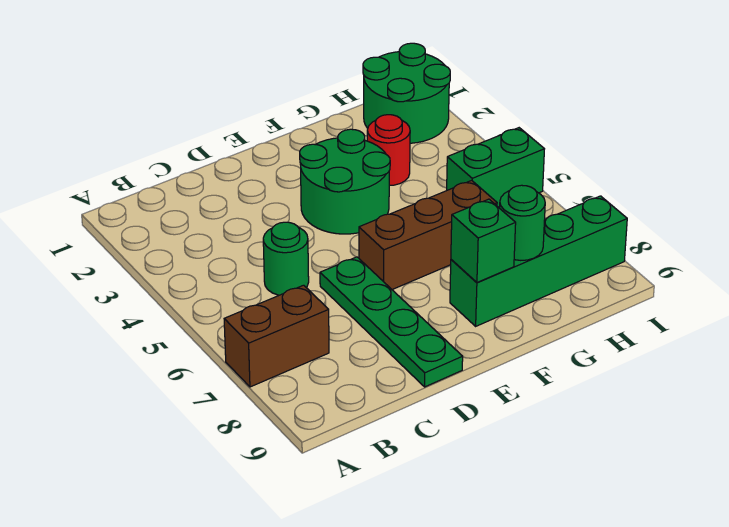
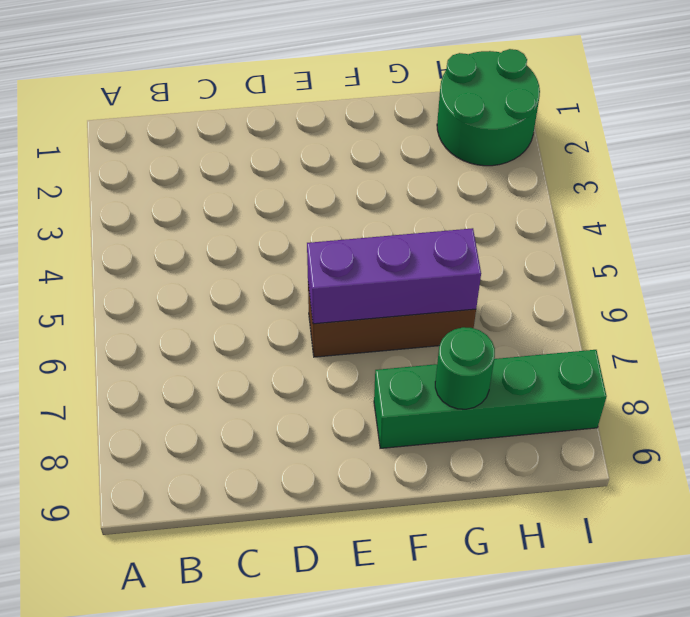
purple brick E6:G6 level 2 -> none
none -> brown brick A7:B7 level 1
none -> green round brick C5 level 1

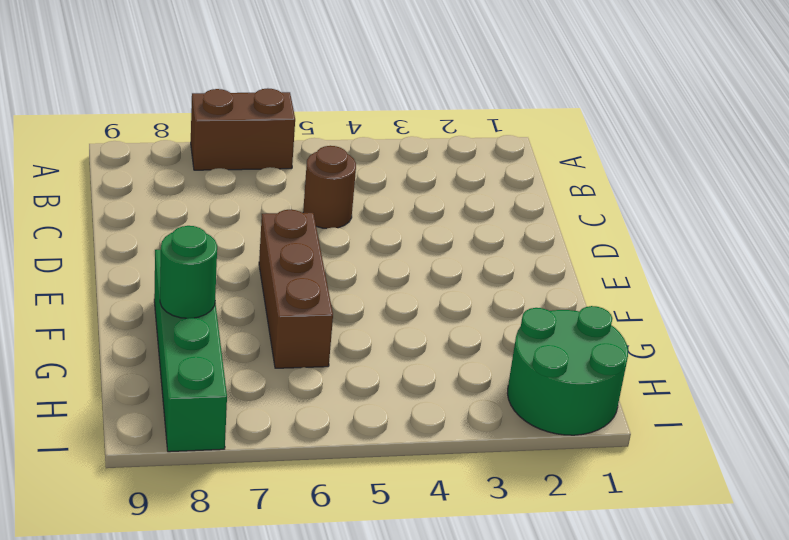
brown brick A6:A7 level 1 -> brown brick A7:B7 level 1
brown round brick C5 level 1 -> green round brick C5 level 1
none -> green plate D6:D9 level 1
none -> green round brick E3:F4 level 1

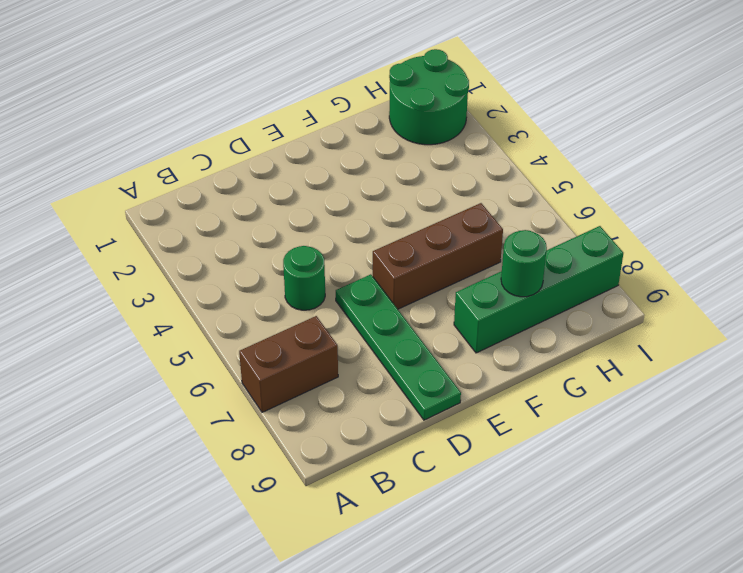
none -> green round brick E3:F4 level 1
none -> red round brick G3 level 1

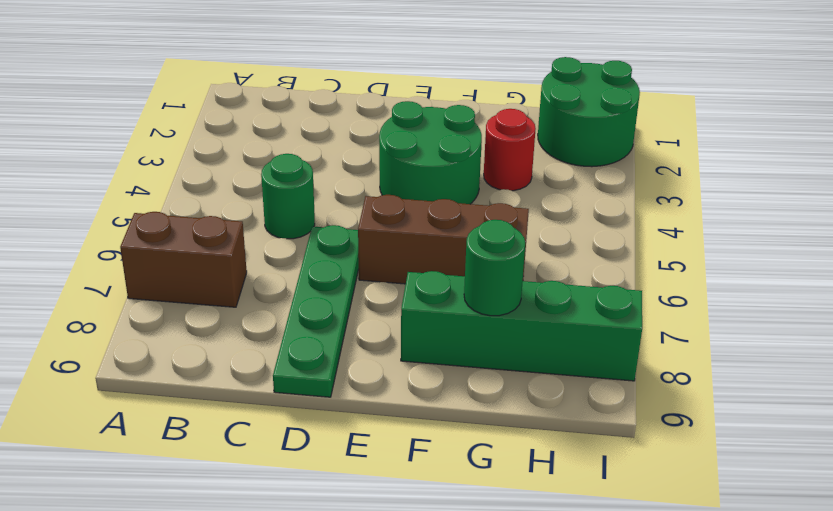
none -> green brick H5:I5 level 1
none -> green brick F8 level 2

